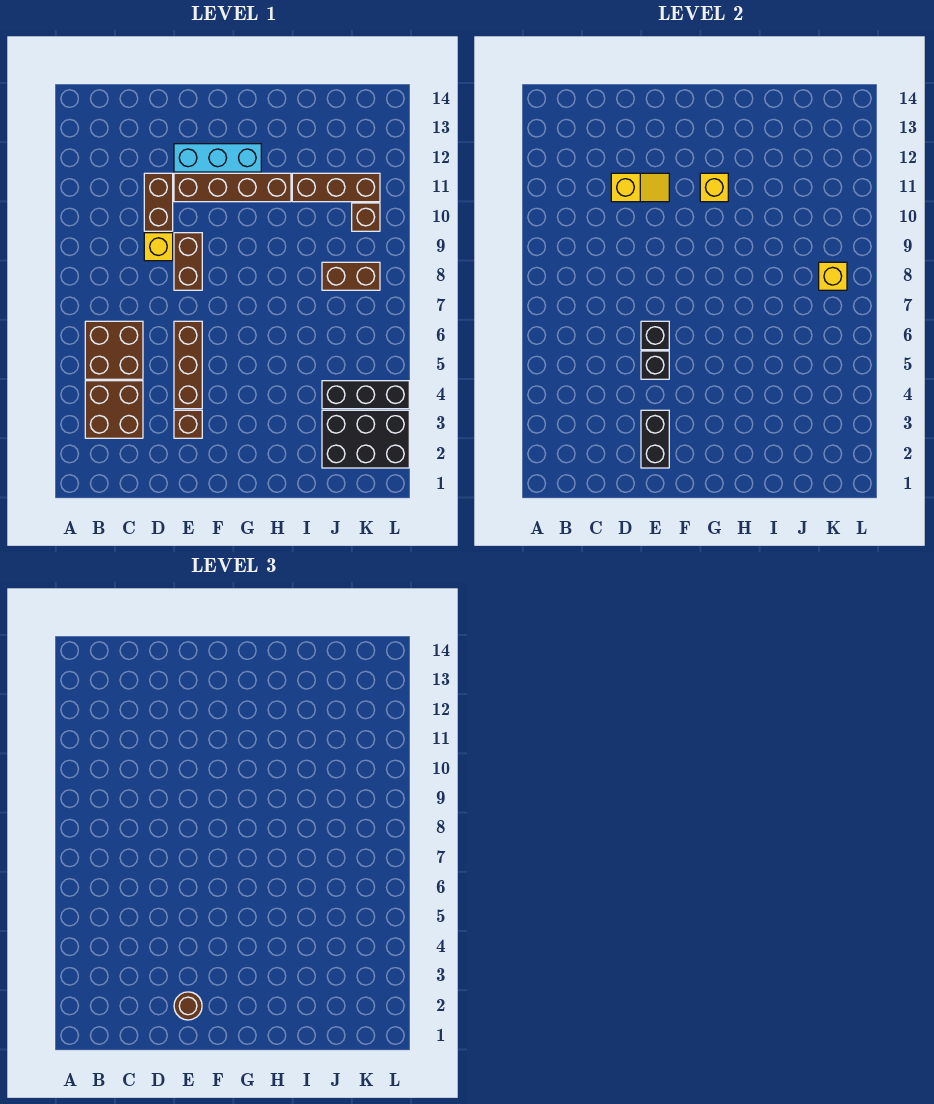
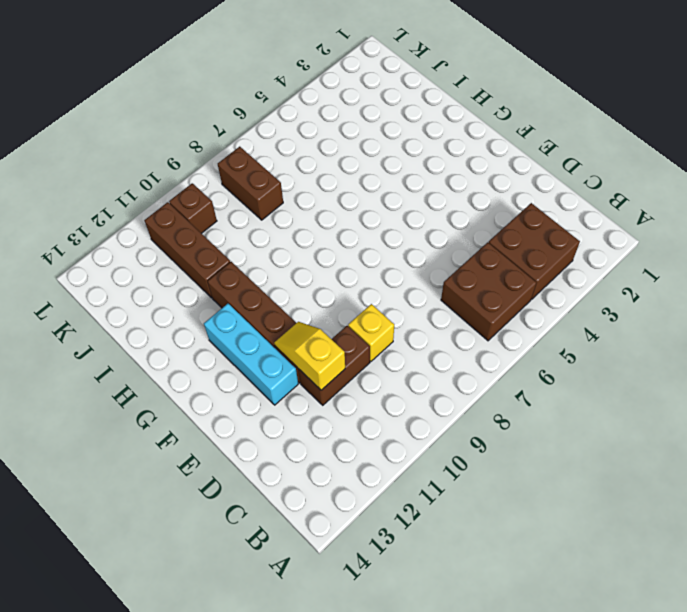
none -> brown brick E3 level 1
none -> brown brick E4:E6 level 1
none -> brown brick E8:E9 level 1

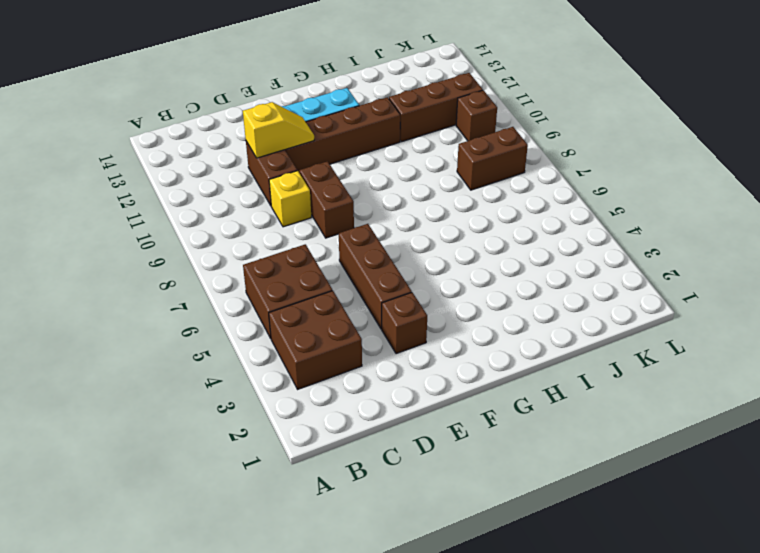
none -> black brick J2:L3 level 1
none -> black brick J4:L4 level 1
none -> black brick E2:E3 level 2

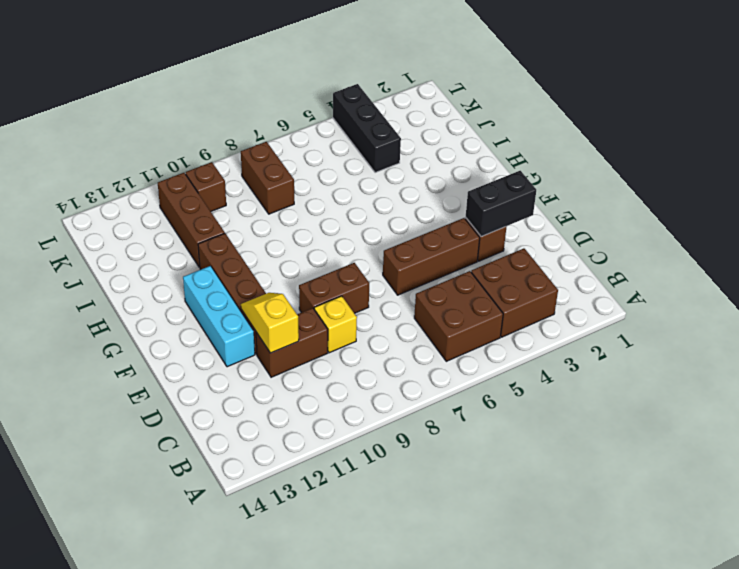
none -> black brick J2:L3 level 1
none -> black brick E5 level 2
none -> black brick E6 level 2

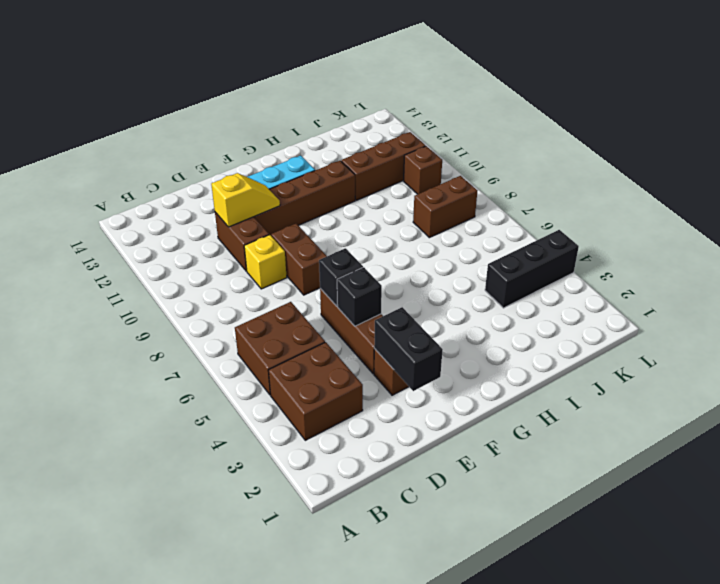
none -> black brick J2:L3 level 1
none -> yellow brick G11 level 2
none -> yellow brick K8 level 2

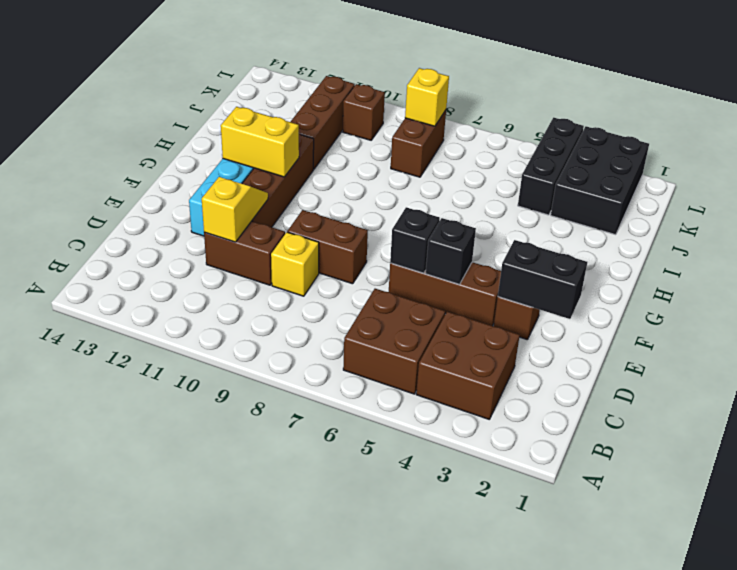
yellow brick G11:G12 level 2 -> yellow brick G11 level 2
none -> brown round brick E2 level 3

